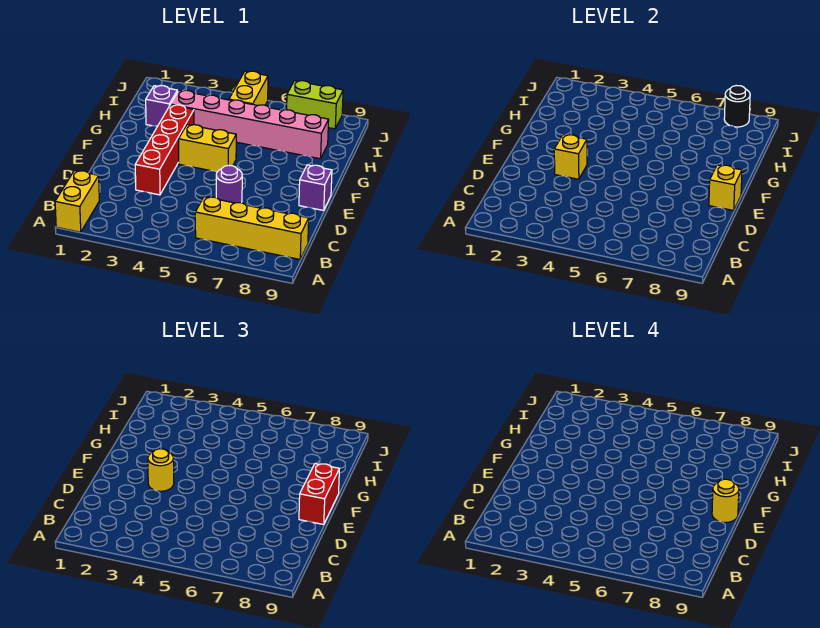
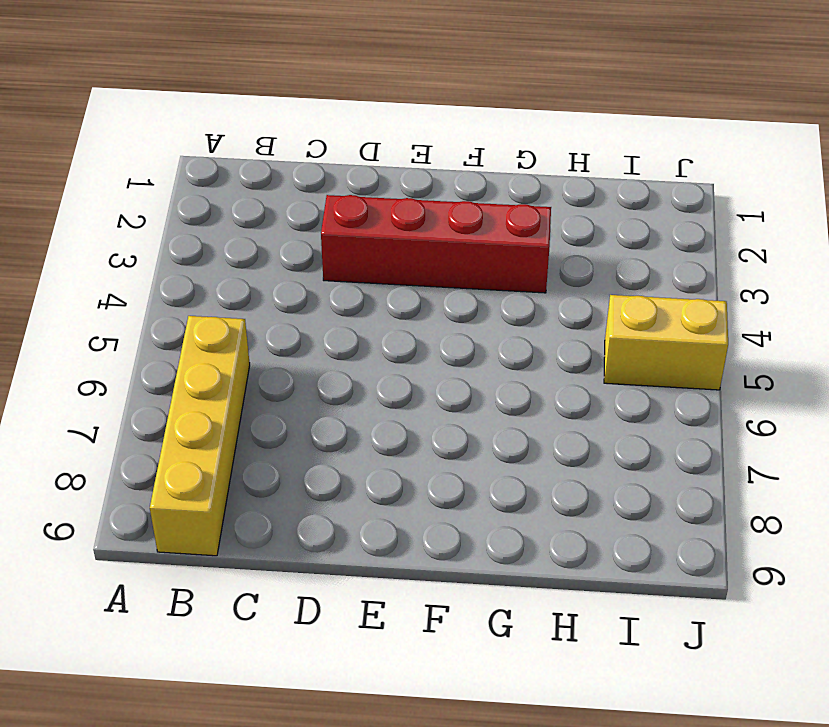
none -> yellow brick A1:B1 level 1
none -> purple round brick D6 level 1
none -> purple brick E9 level 1

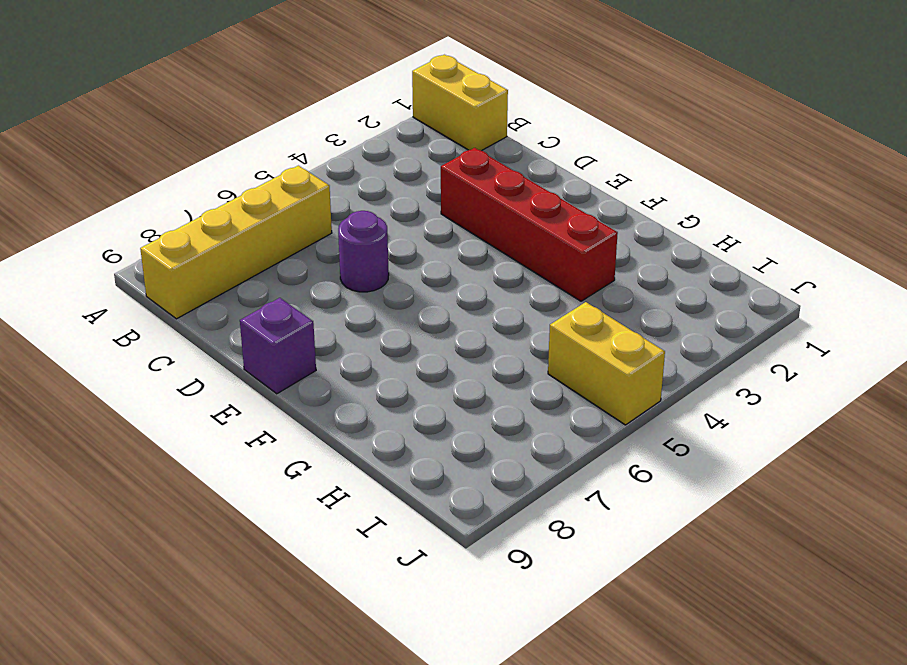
none -> yellow brick F4:F5 level 1
none -> purple brick H2 level 1
none -> pink brick H3:H8 level 1

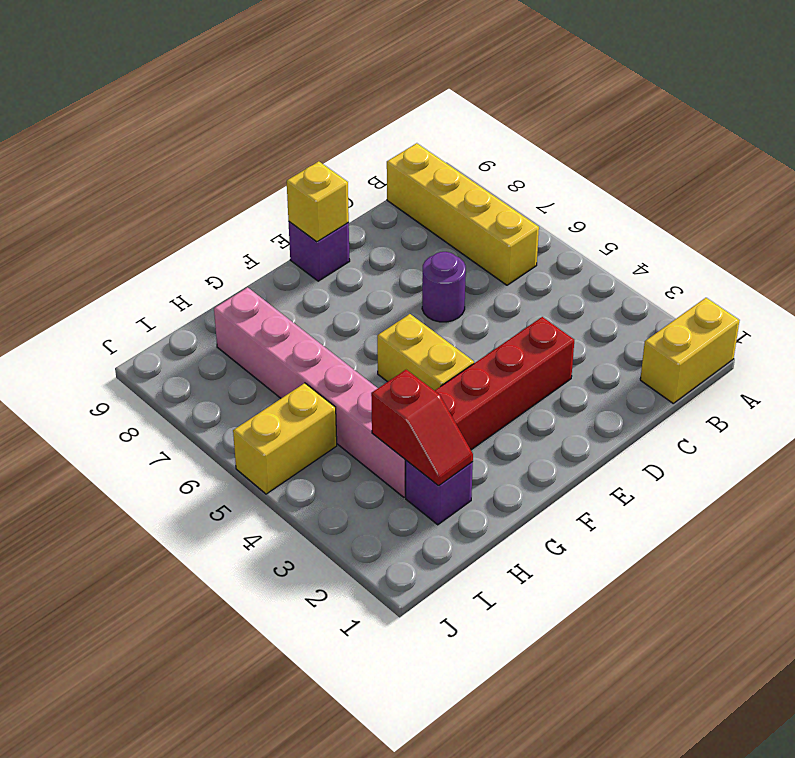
red slope H2:H3 level 2 top 3 -> none
none -> lime brick J7:J8 level 1
none -> yellow brick E3 level 2
none -> black round brick J8 level 2

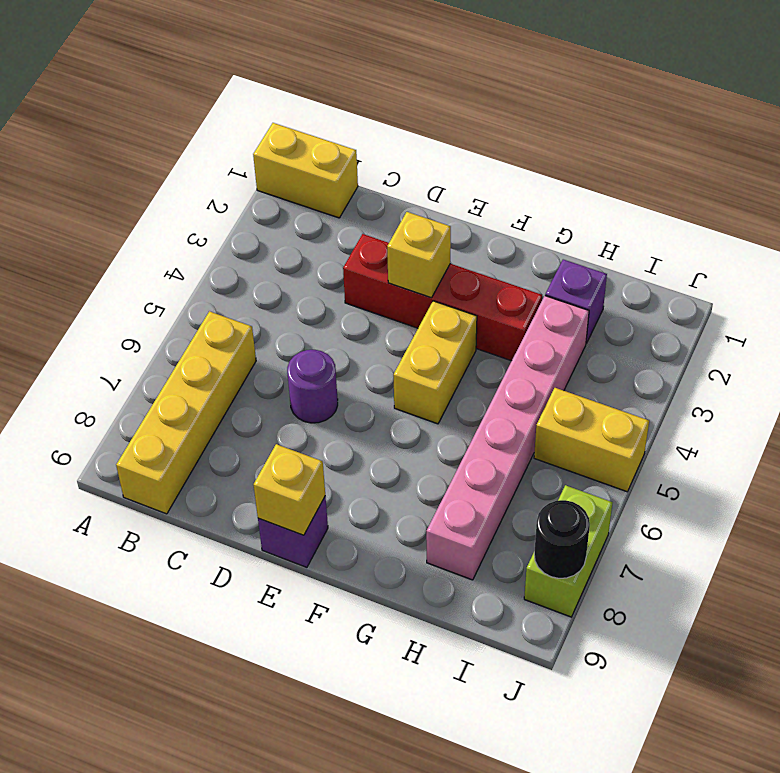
none -> yellow round brick E3 level 3
none -> red brick E9:F9 level 3
none -> yellow round brick E9 level 4

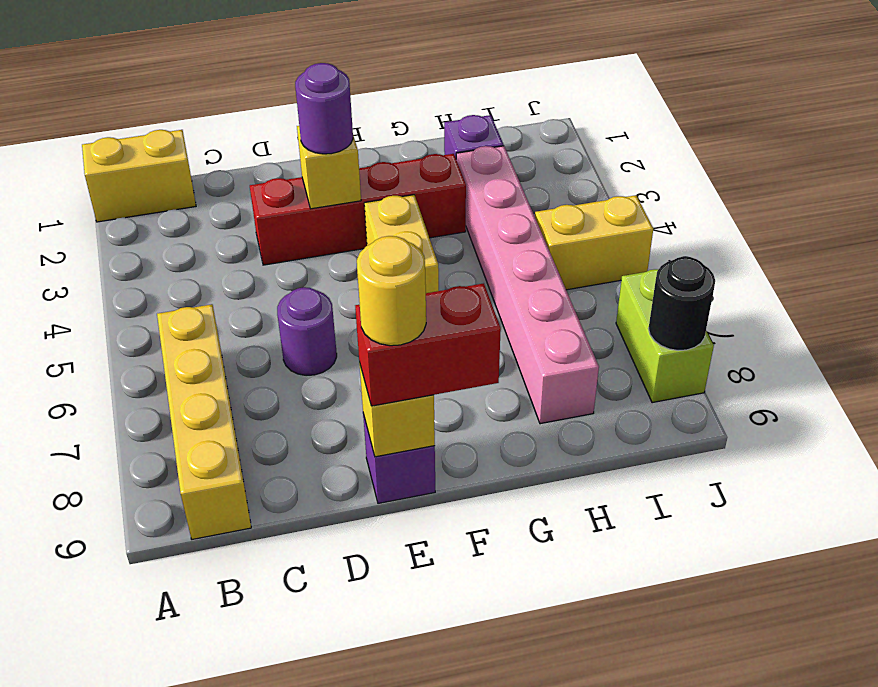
purple round brick E3 level 3 -> yellow round brick E3 level 3

